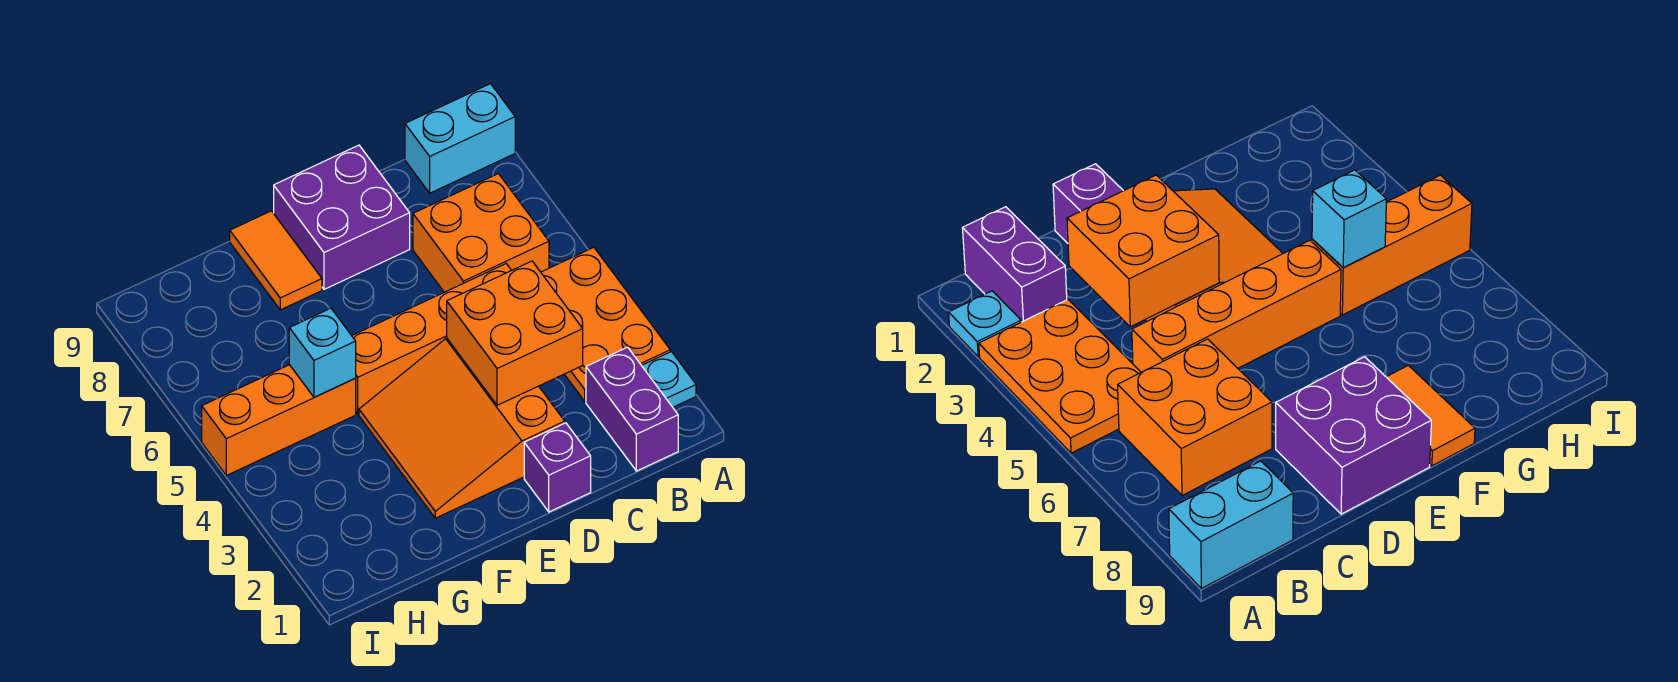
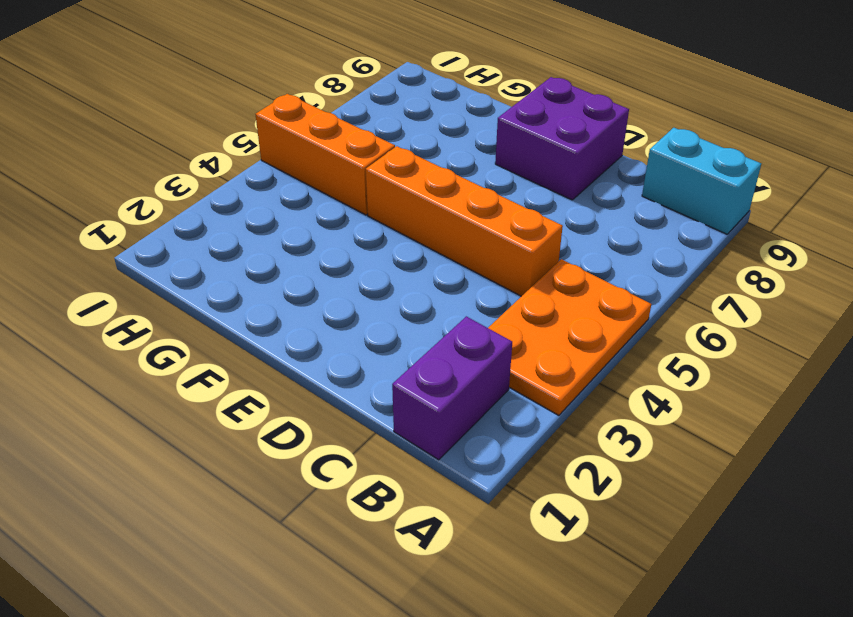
none -> cyan plate A2 level 1
none -> orange brick B6:C7 level 1
none -> purple brick D1 level 1

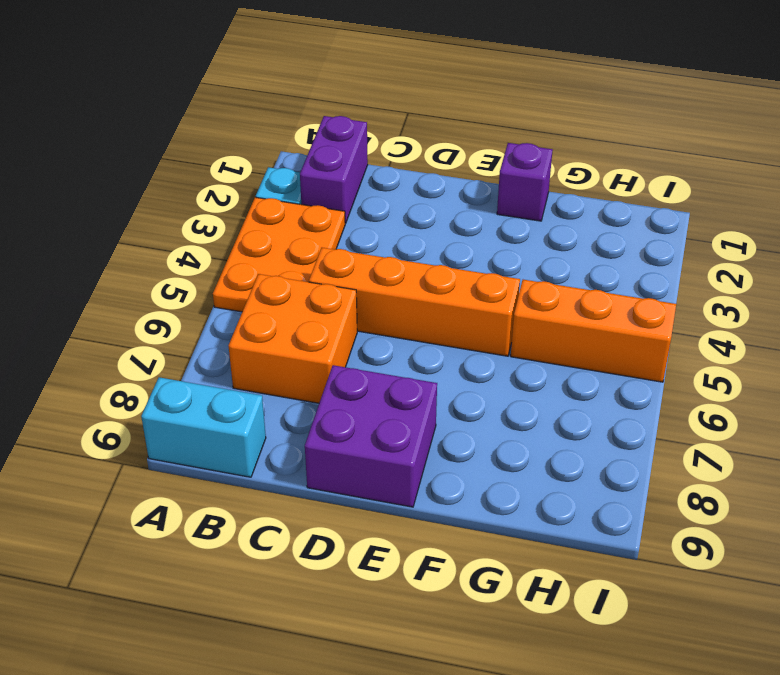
purple brick F1 level 1 -> purple brick D1 level 1
none -> orange slope D2:F4 level 1 top D
none -> orange tile F8:F9 level 1
none -> orange brick C3:D4 level 2

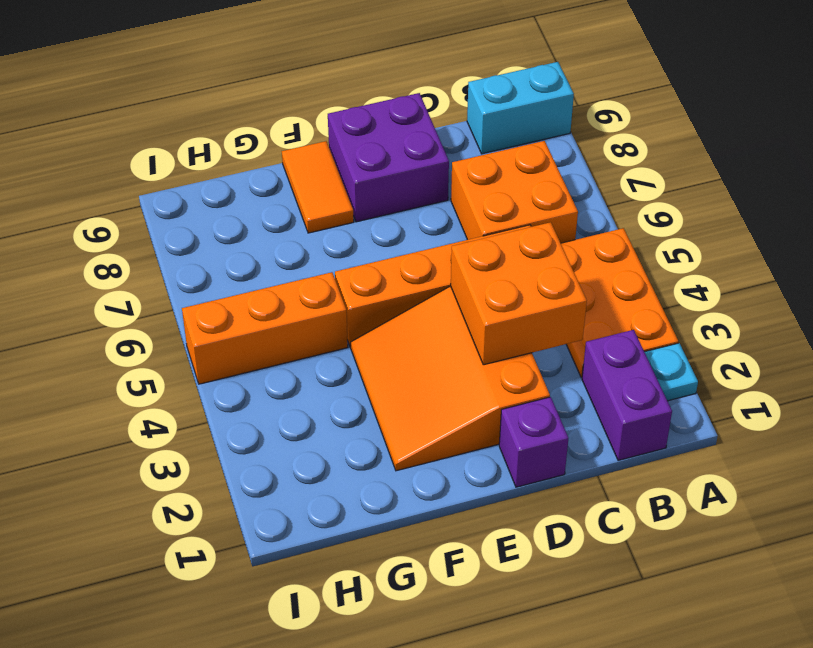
none -> cyan brick G5 level 2

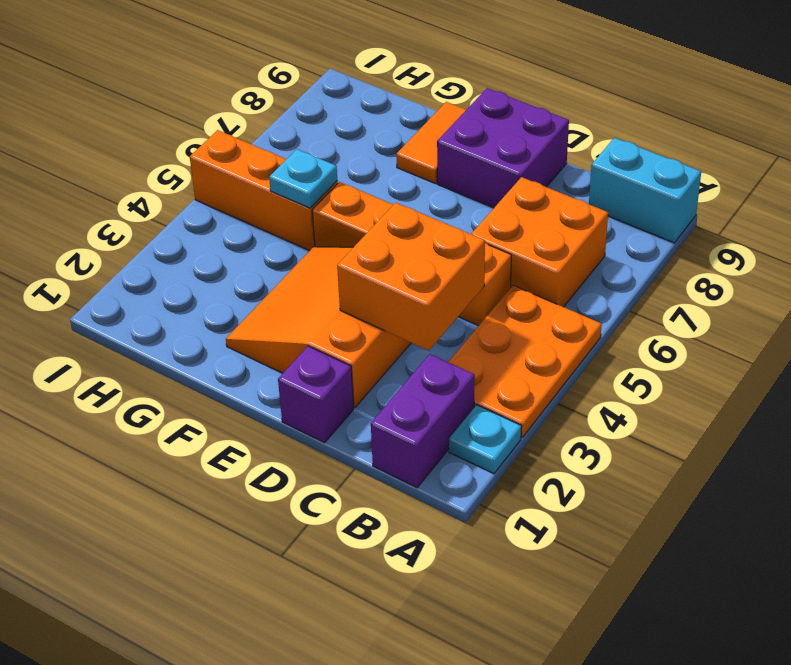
cyan plate G5 level 2 -> cyan brick G5 level 2

